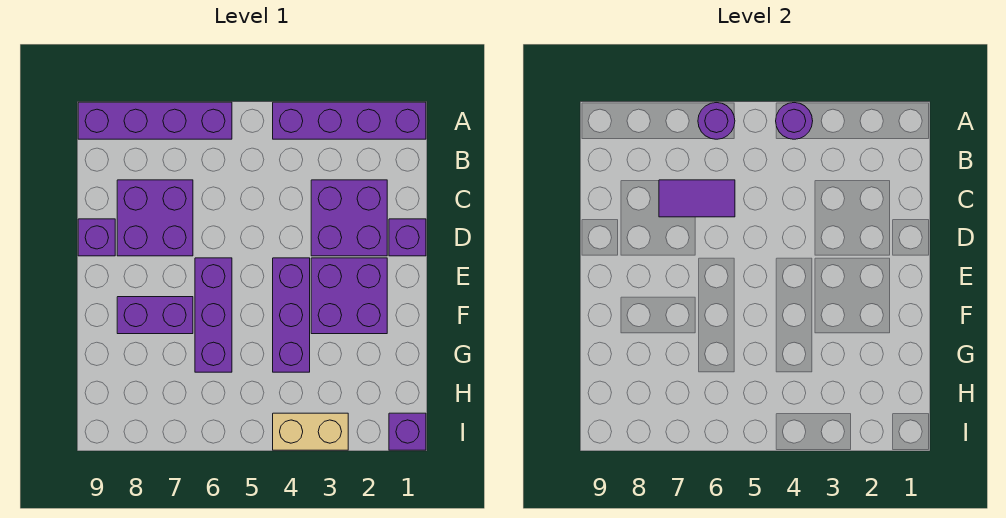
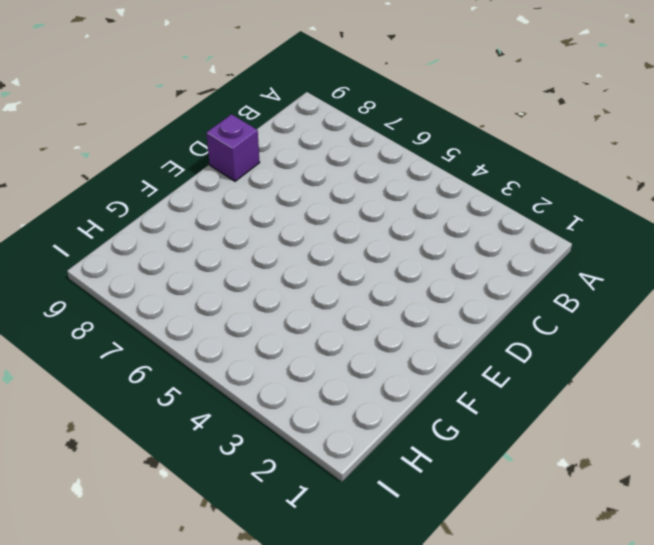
none -> purple brick A1:A4 level 1
none -> purple brick A6:A9 level 1
none -> purple brick C2:D3 level 1

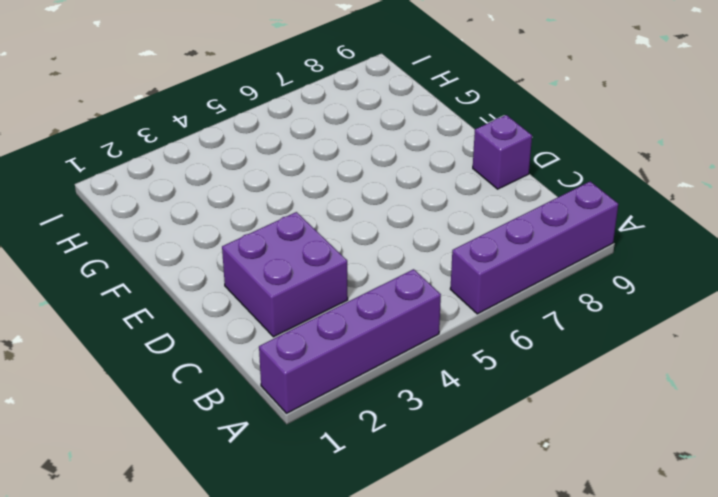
none -> purple brick C7:D8 level 1
none -> purple brick D1 level 1
none -> purple brick E2:F3 level 1

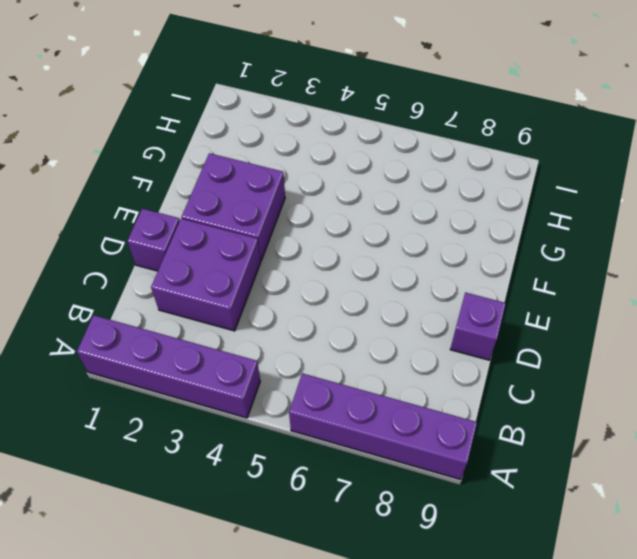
none -> purple brick C7:D8 level 1
none -> purple brick E4:G4 level 1
none -> purple brick E6:G6 level 1

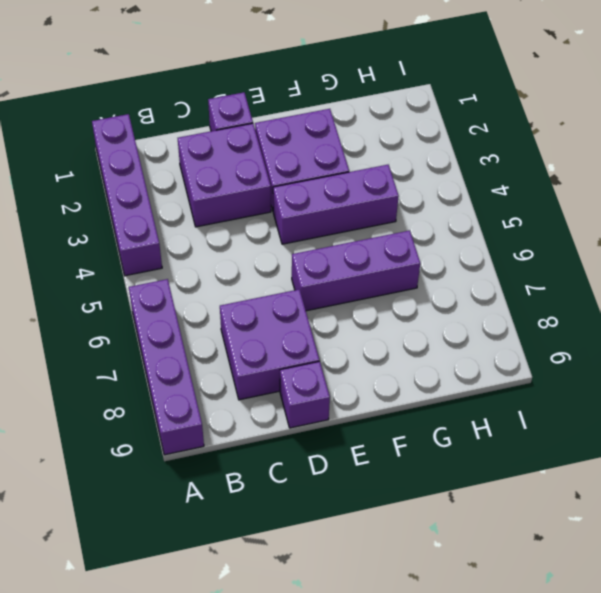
none -> purple brick F7:F8 level 1
none -> purple brick I1 level 1
none -> tan brick I3:I4 level 1

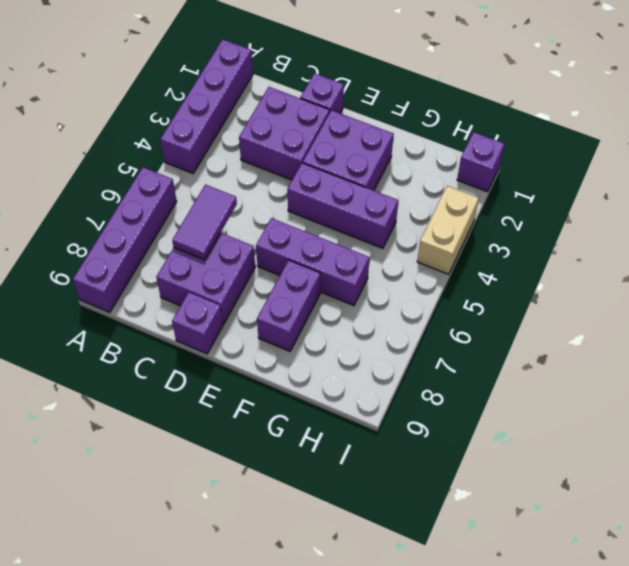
none -> purple round brick A4 level 2
none -> purple round brick A6 level 2

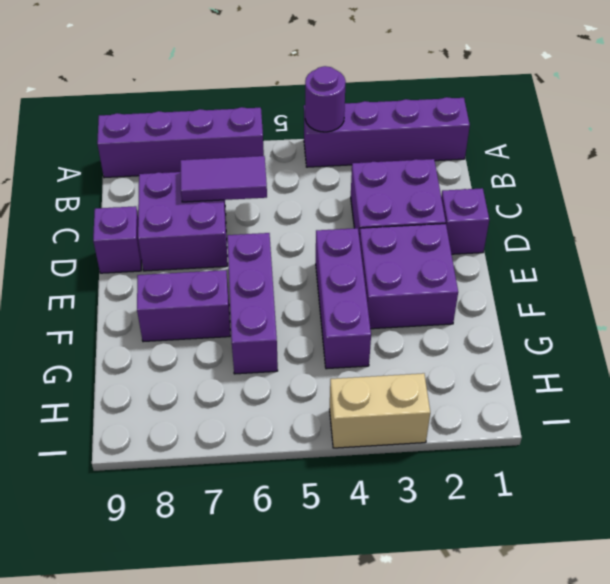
none -> purple brick I1 level 1
none -> purple round brick A6 level 2

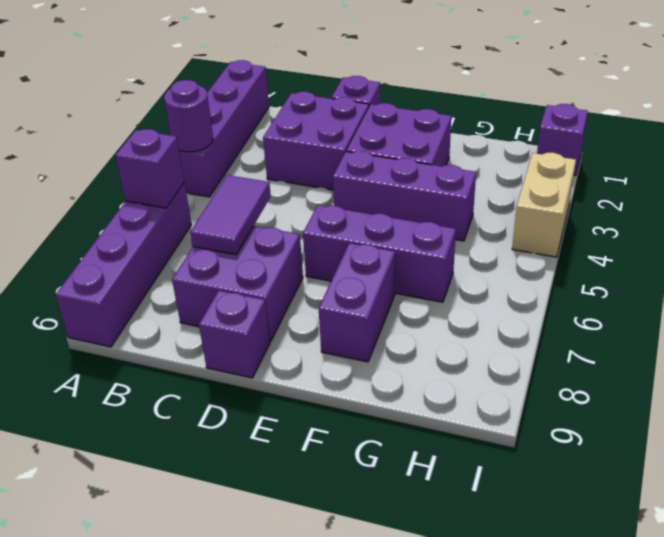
purple brick A6 level 2 -> purple round brick A6 level 2

